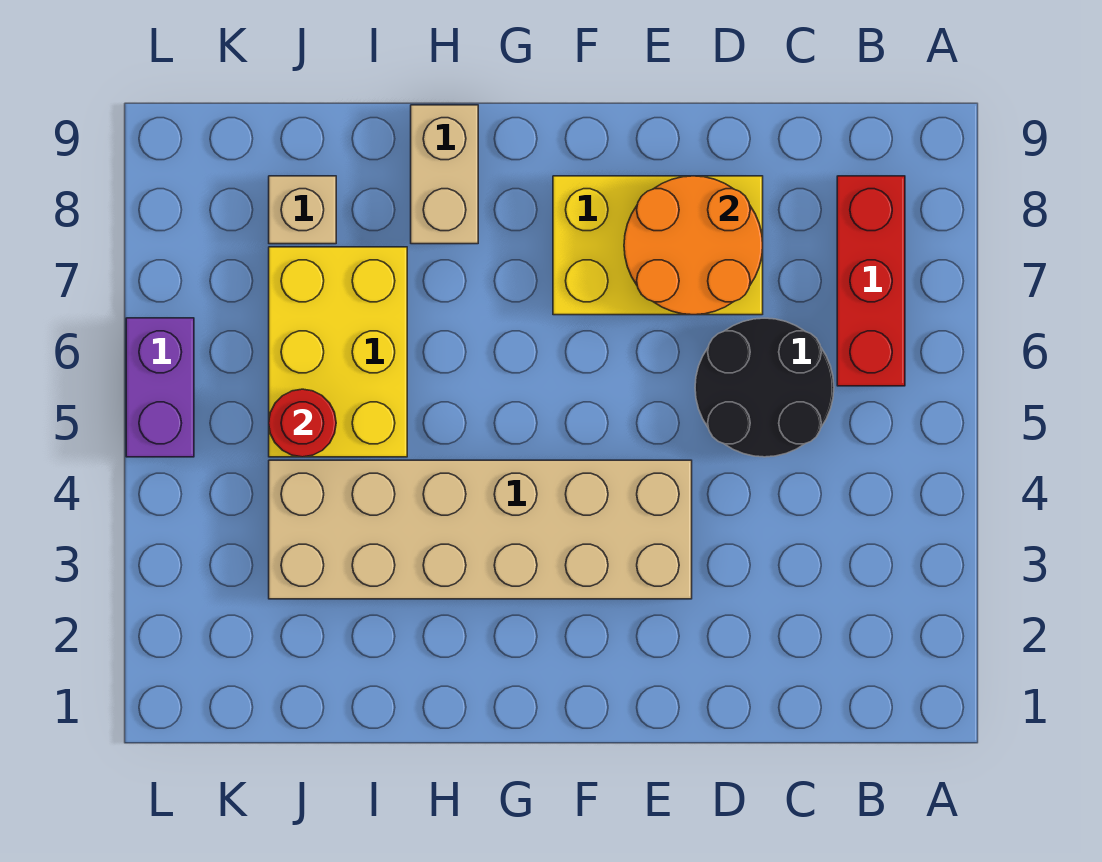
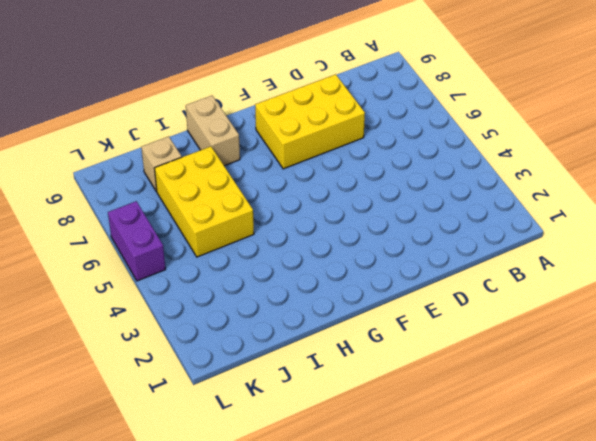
none -> red brick B6:B8 level 1
none -> black round brick C5:D6 level 1

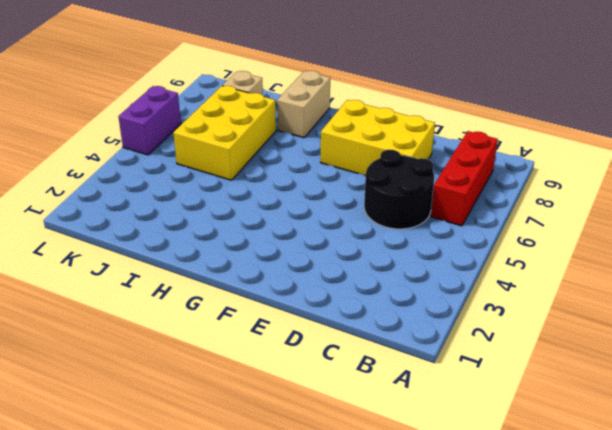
none -> tan brick E3:J4 level 1
none -> orange round brick D7:E8 level 2

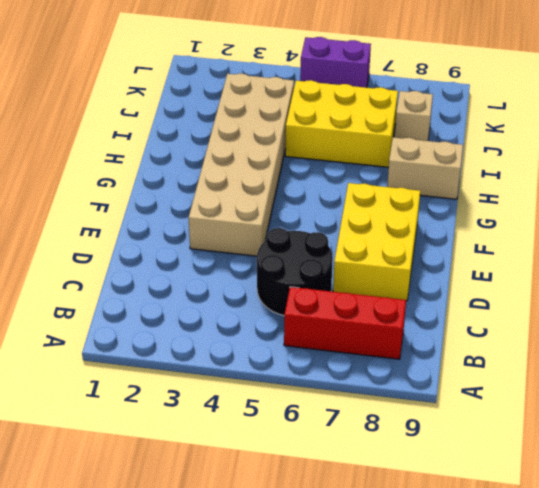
none -> orange round brick D7:E8 level 2
none -> red round brick J5 level 2

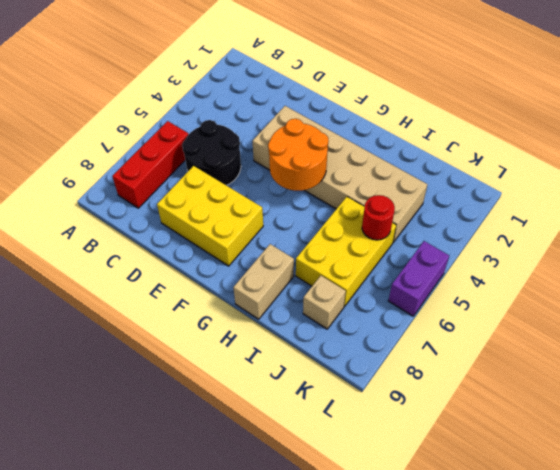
orange round brick F4:G5 level 2 -> orange round brick D7:E8 level 2

